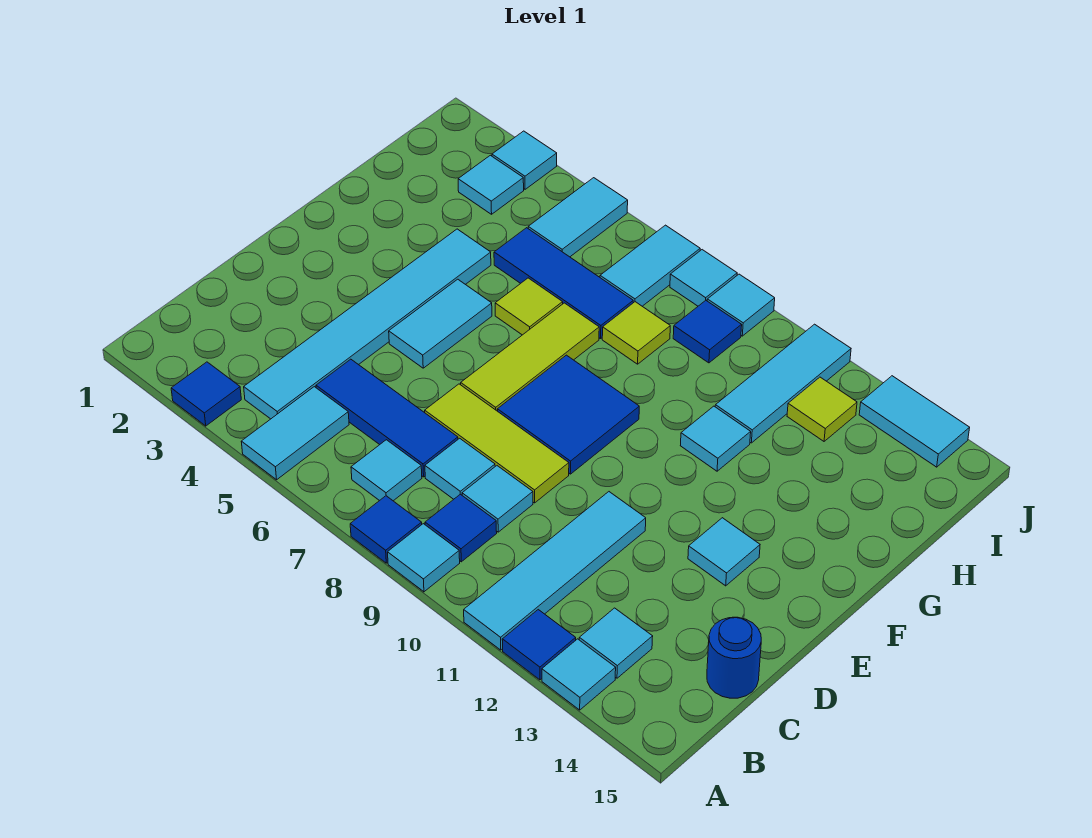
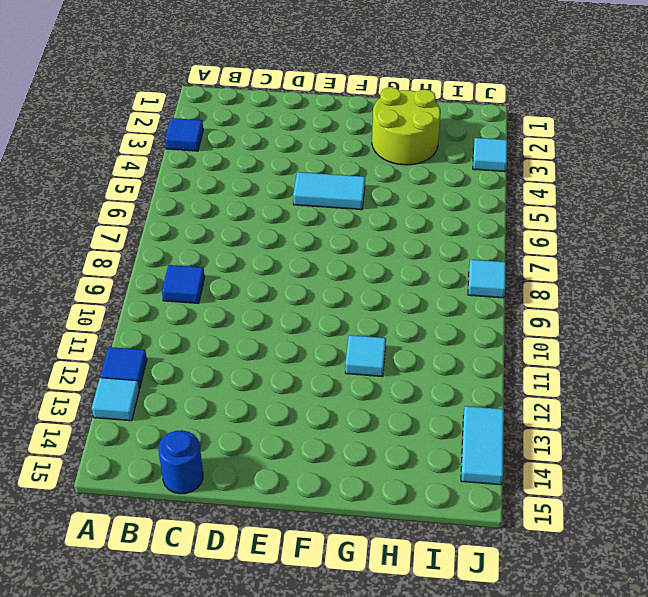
lime round brick G2:H3 level 1 -> none
none -> cyan tile A5:B5 level 1
none -> blue tile A8 level 1
none -> cyan tile A9 level 1
none -> cyan tile A11:D11 level 1

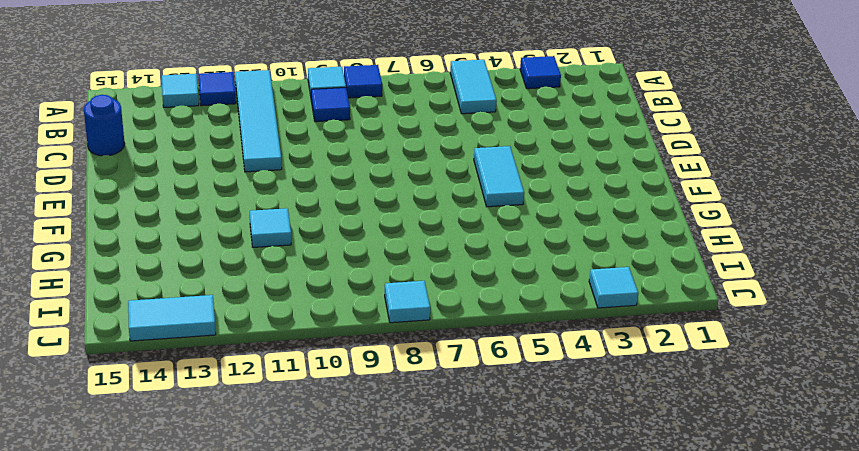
none -> cyan tile B4:G4 level 1
none -> cyan tile B7 level 1
none -> cyan tile B13 level 1
none -> blue tile C5:C7 level 1

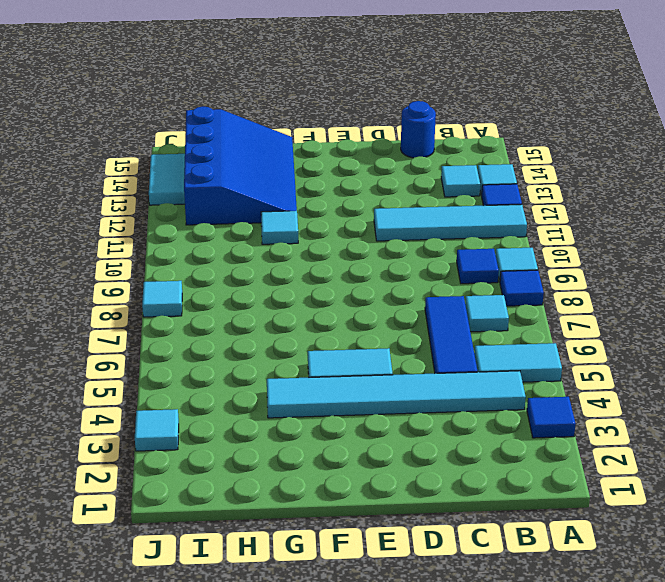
blue slope G12:I15 level 1 top I -> lime tile I12 level 1
none -> cyan tile C8 level 1
none -> cyan tile C9 level 1
none -> lime tile D7:D9 level 1
none -> lime tile E7:G7 level 1

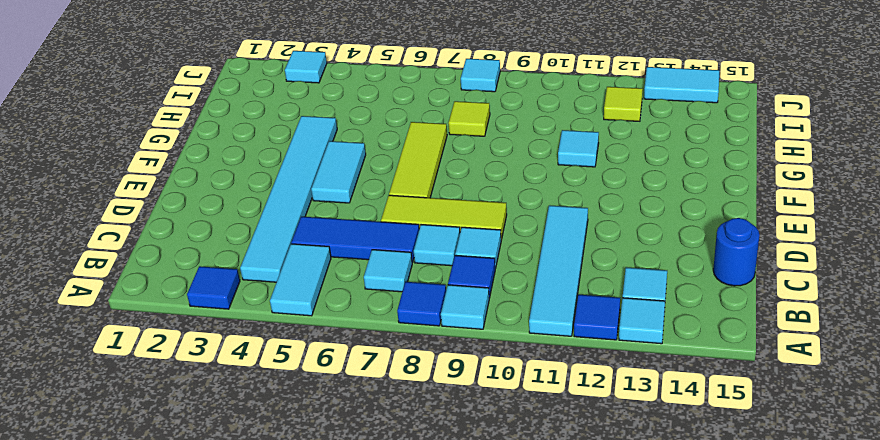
none -> blue tile E8:F9 level 1
none -> cyan tile E13 level 1
none -> lime tile G6 level 1
none -> blue tile H5:H7 level 1

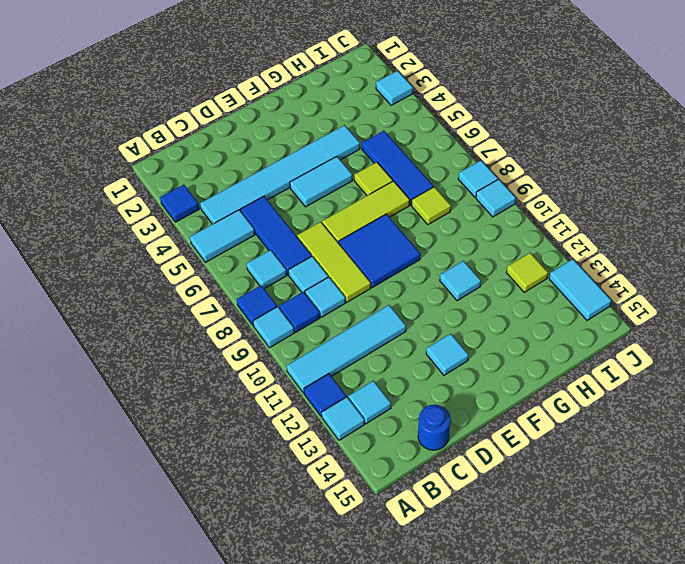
none -> cyan tile H11:J11 level 1
none -> cyan tile I3 level 1
none -> cyan tile I5:J5 level 1
none -> cyan tile I7:J7 level 1

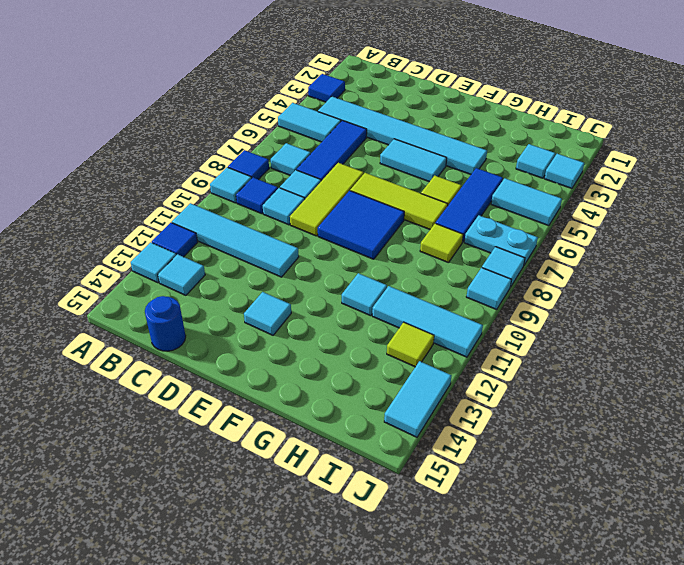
cyan plate I7:J7 level 1 -> cyan tile I7:J7 level 1
none -> blue tile I9 level 1

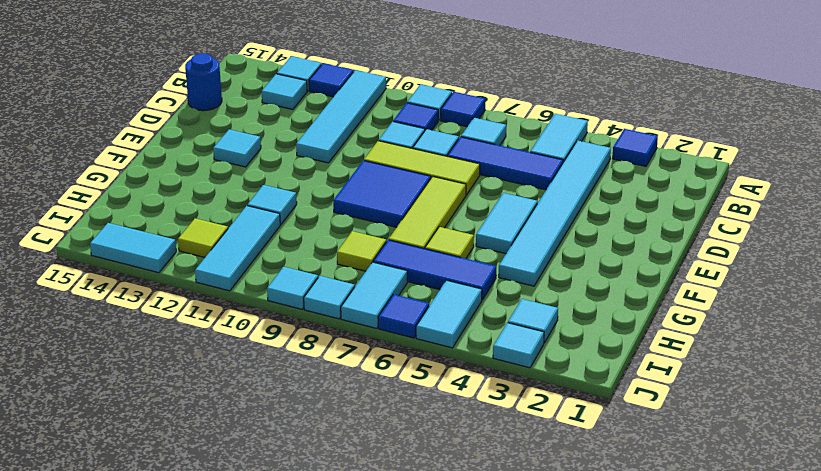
blue tile J6 level 1 -> blue tile I9 level 1

